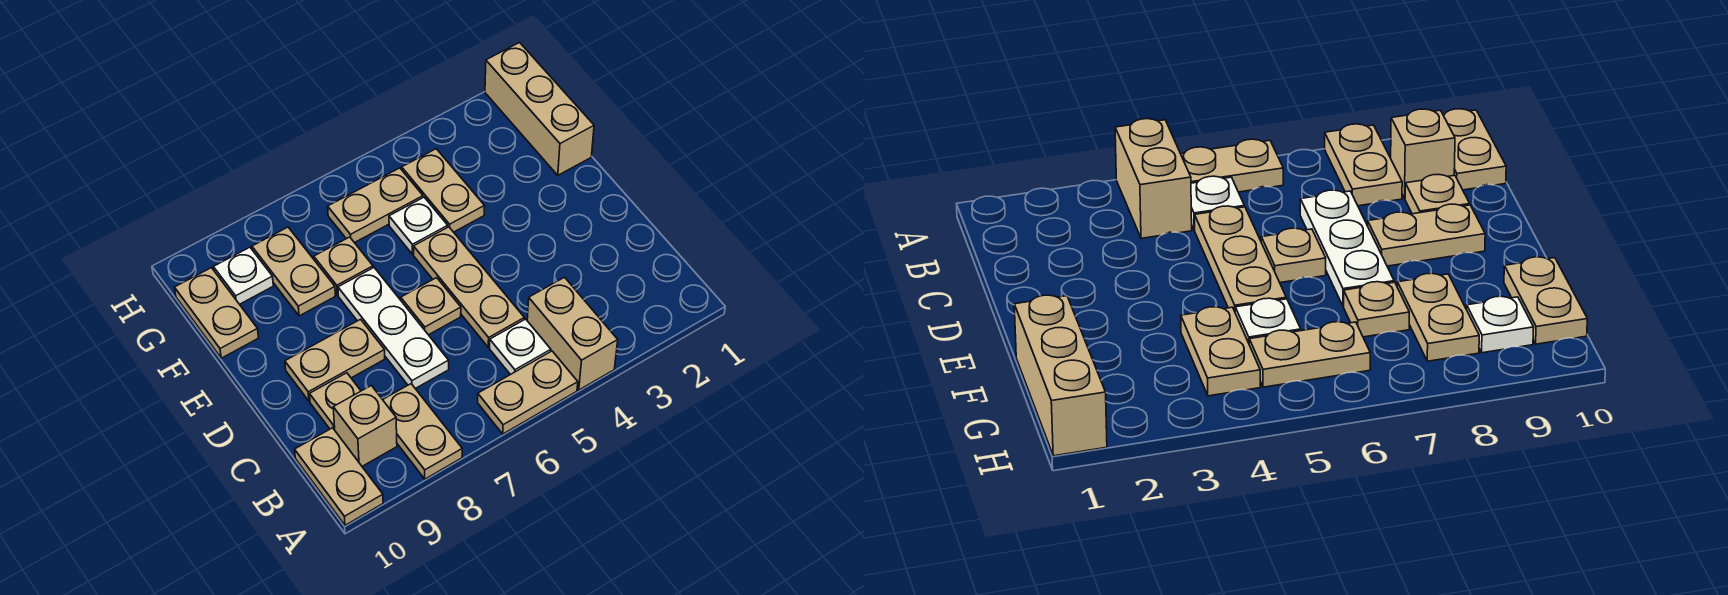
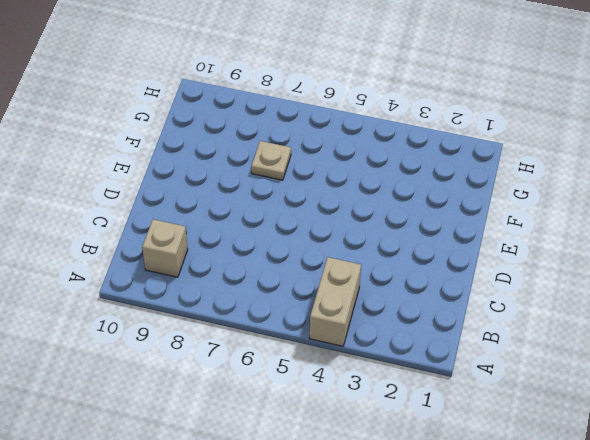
none -> tan plate A5:A6 level 1
none -> tan plate A8:B8 level 1
none -> tan plate A10:B10 level 1

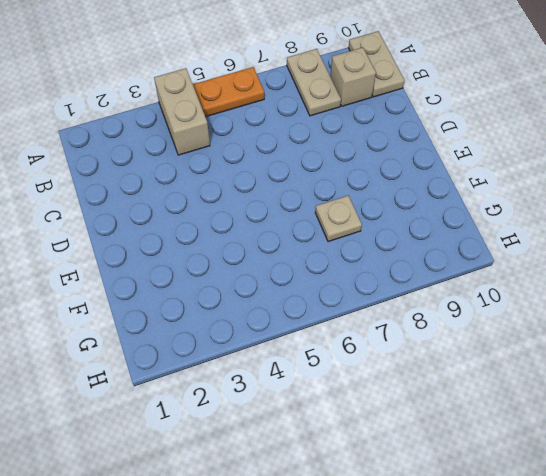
orange plate A5:A6 level 1 -> tan plate A5:A6 level 1
none -> white plate B5 level 1
none -> tan plate C5:E5 level 1
none -> white plate C7:E7 level 1

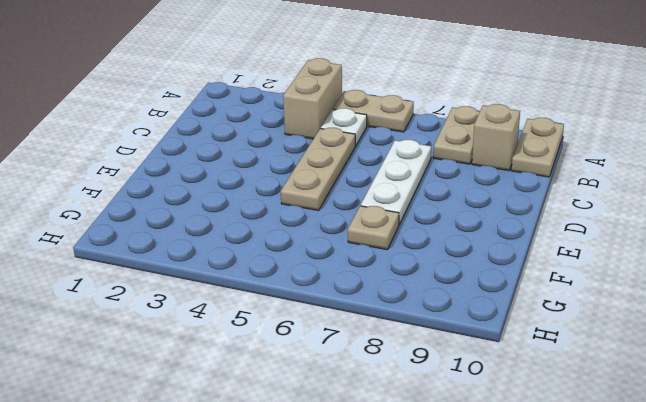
none -> tan plate C9 level 1
none -> tan plate D6 level 1
none -> tan plate D8:D9 level 1

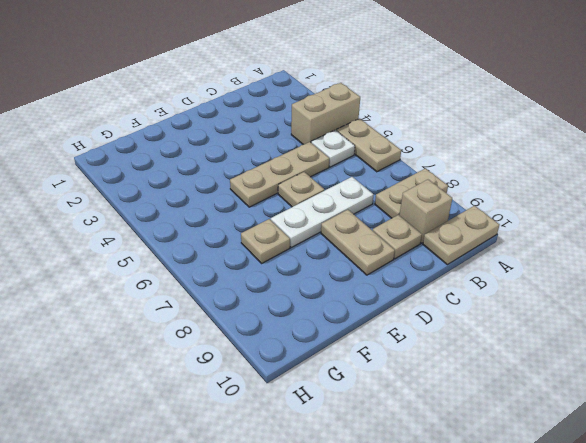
none -> tan brick F1:H1 level 1
none -> tan plate F4:G4 level 1
none -> white plate F5 level 1

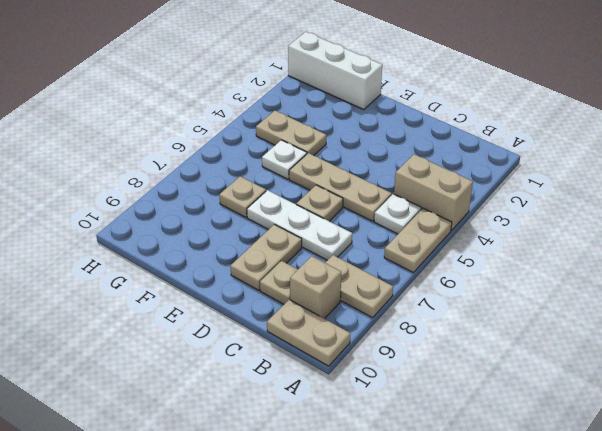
white brick F1:H1 level 1 -> tan brick F1:H1 level 1
none -> tan plate F8:G8 level 1
none -> tan plate F10:G10 level 1
none -> tan plate G5:G6 level 1

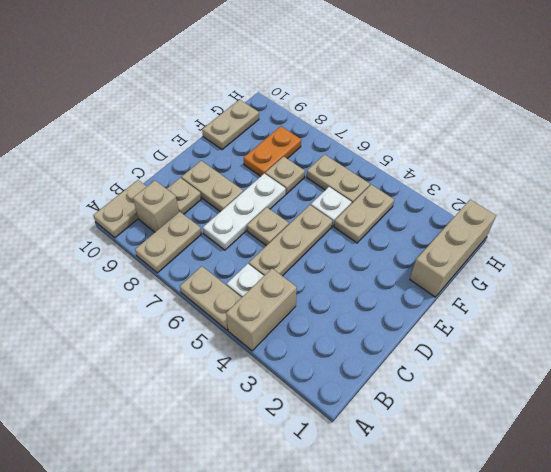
orange plate F8:G8 level 1 -> tan plate F8:G8 level 1
none -> white plate G9 level 1

